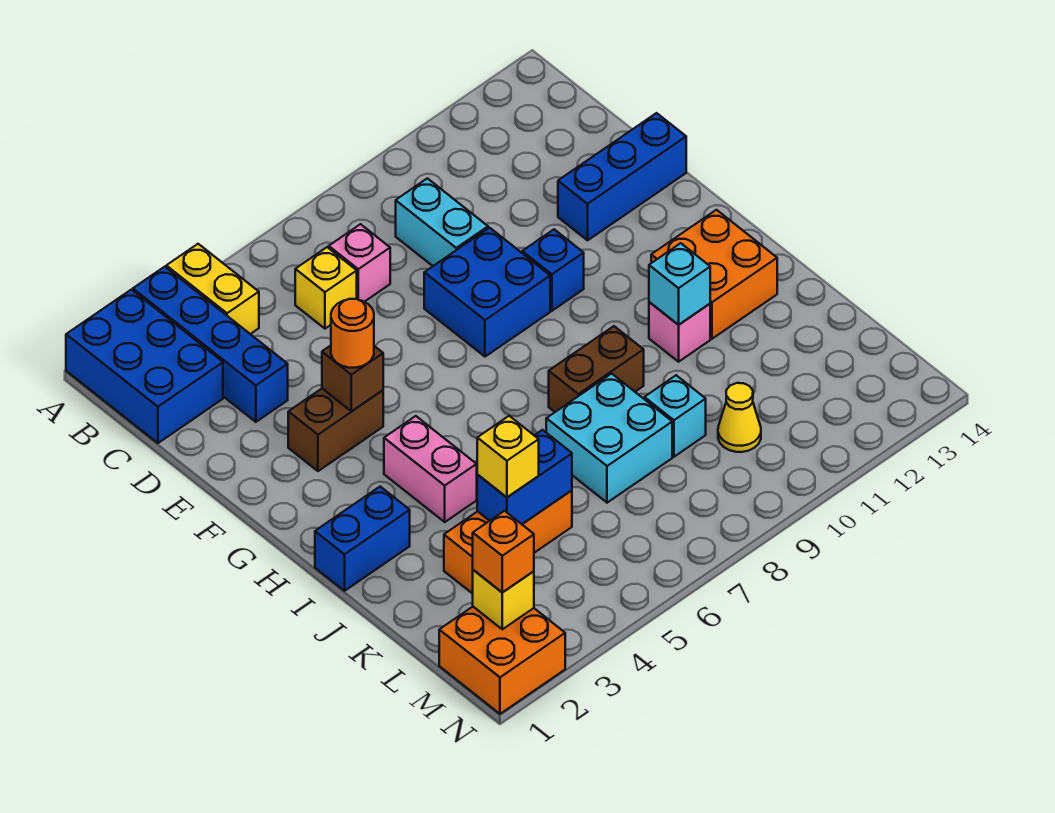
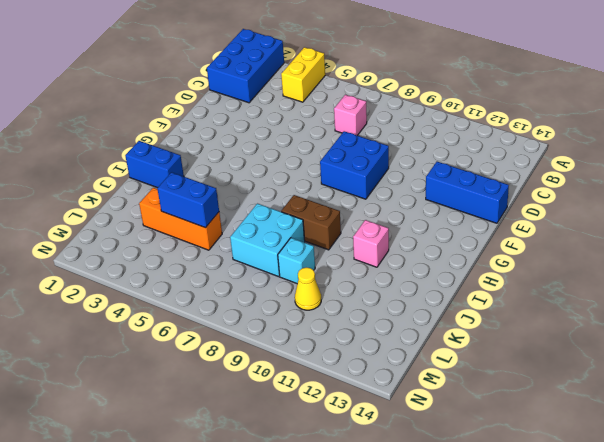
none -> blue brick A3:D3 level 1
none -> yellow brick C6 level 1
none -> cyan brick C9:D9 level 1

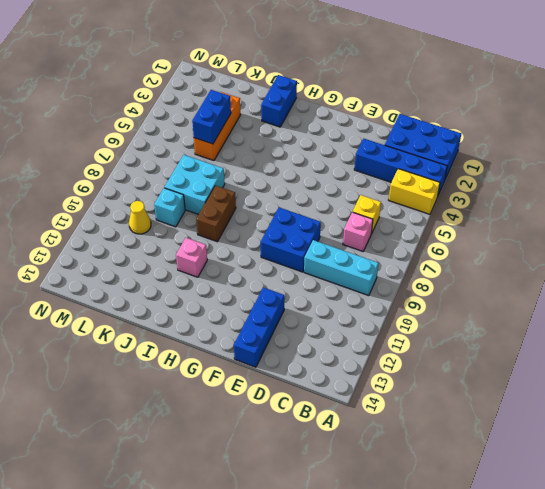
cyan brick B9:D9 level 1 -> cyan brick C9:D9 level 1
none -> brown brick F3:F4 level 1
none -> blue brick F10 level 1
none -> pink brick H4:I4 level 1

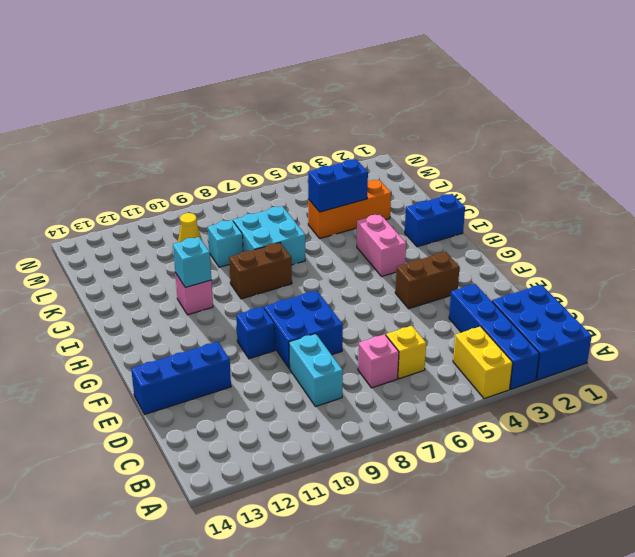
none -> orange brick H12:I13 level 1
none -> orange brick M1:N2 level 1
none -> brown brick F4 level 2

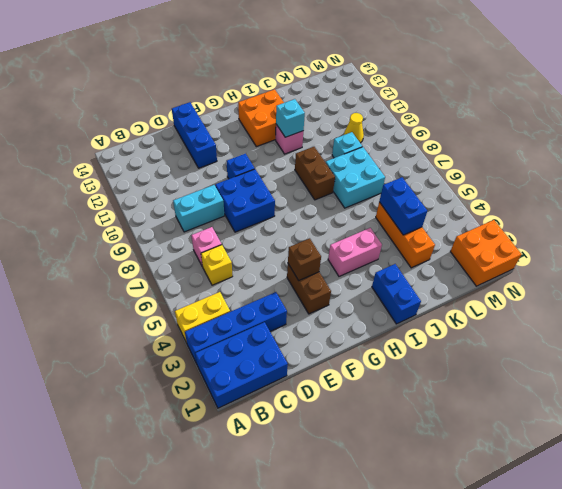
none -> yellow brick M2 level 2
none -> orange round brick F4 level 3
none -> yellow brick K4 level 3

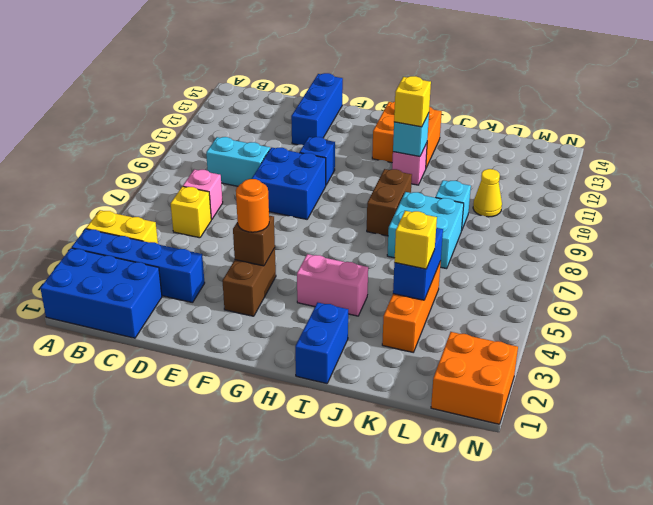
yellow brick I11 level 3 -> yellow brick M2 level 2
none -> orange brick M2 level 3

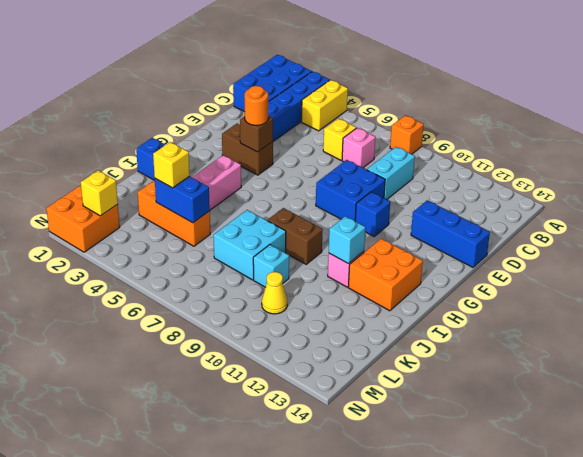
orange brick A8 level 1 -> orange brick M2 level 3

